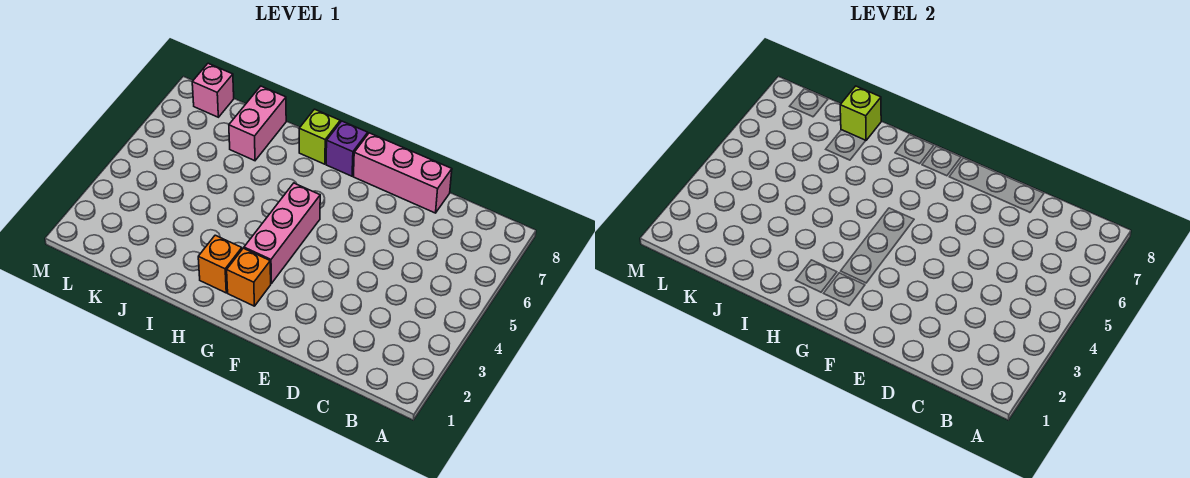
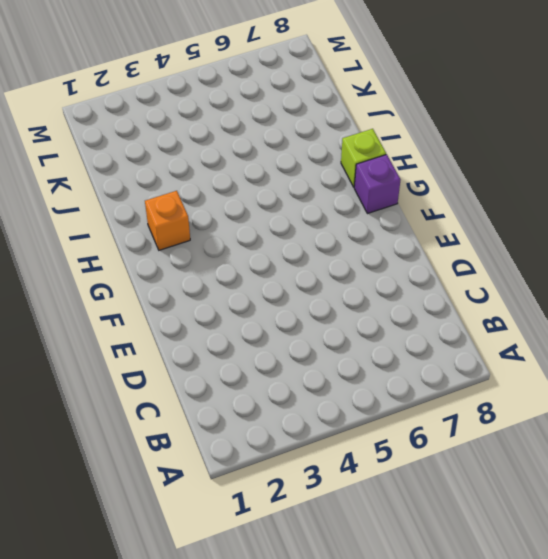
none -> pink brick D8:F8 level 1
none -> orange brick G2 level 1

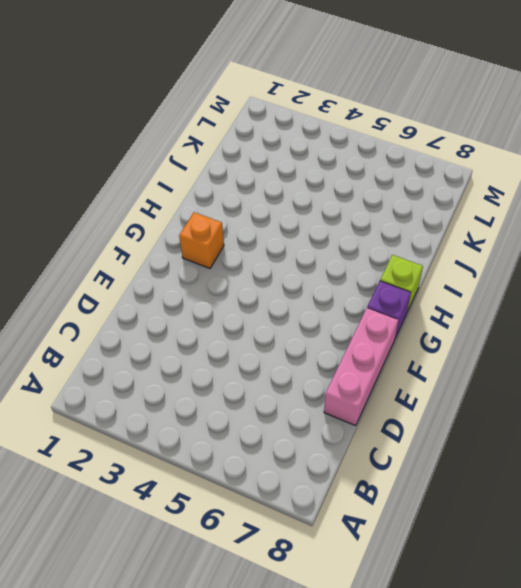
none -> pink brick G3:G5 level 1
none -> orange brick H2 level 1

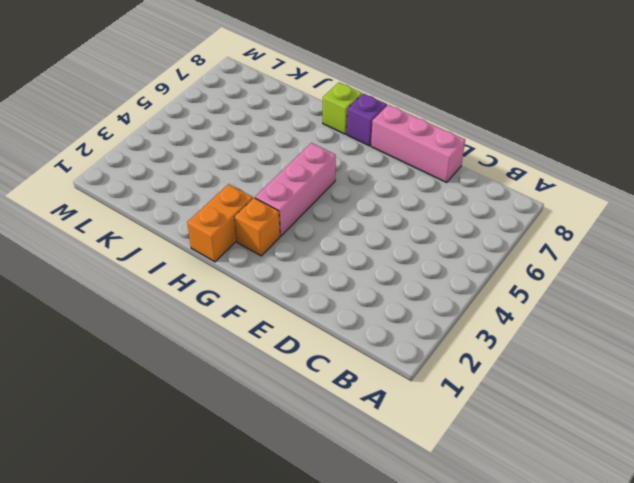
orange brick H1:H2 level 1 -> orange brick H2 level 1
none -> pink brick J7:J8 level 1
none -> pink brick L8 level 1

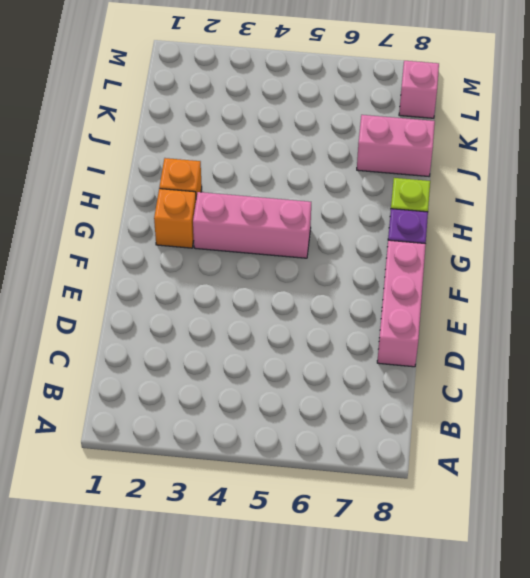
none -> lime brick J8 level 2

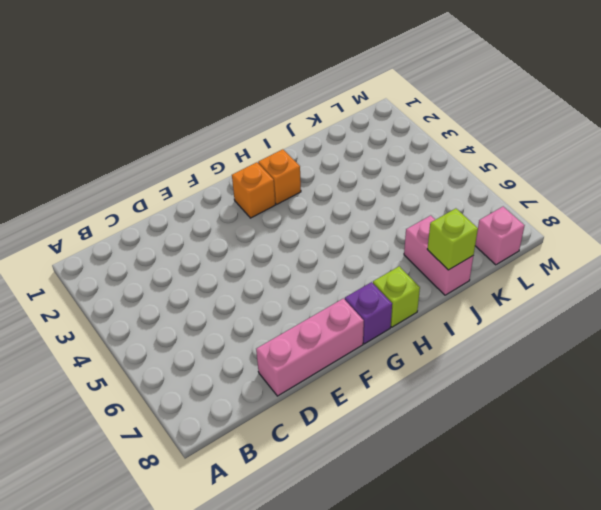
none -> pink brick G3:G5 level 1

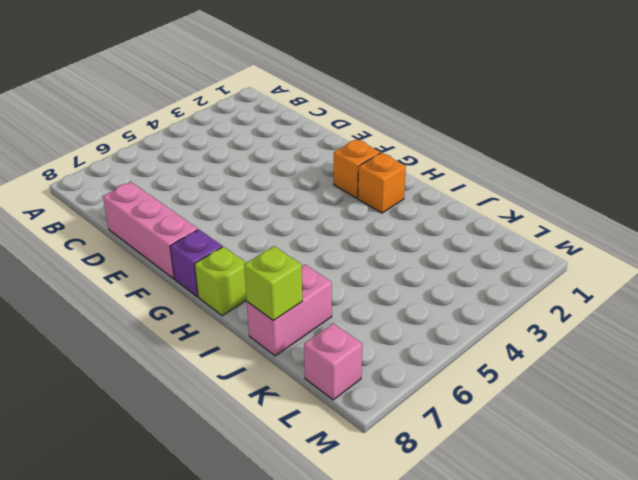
none -> pink brick G3:G5 level 1

